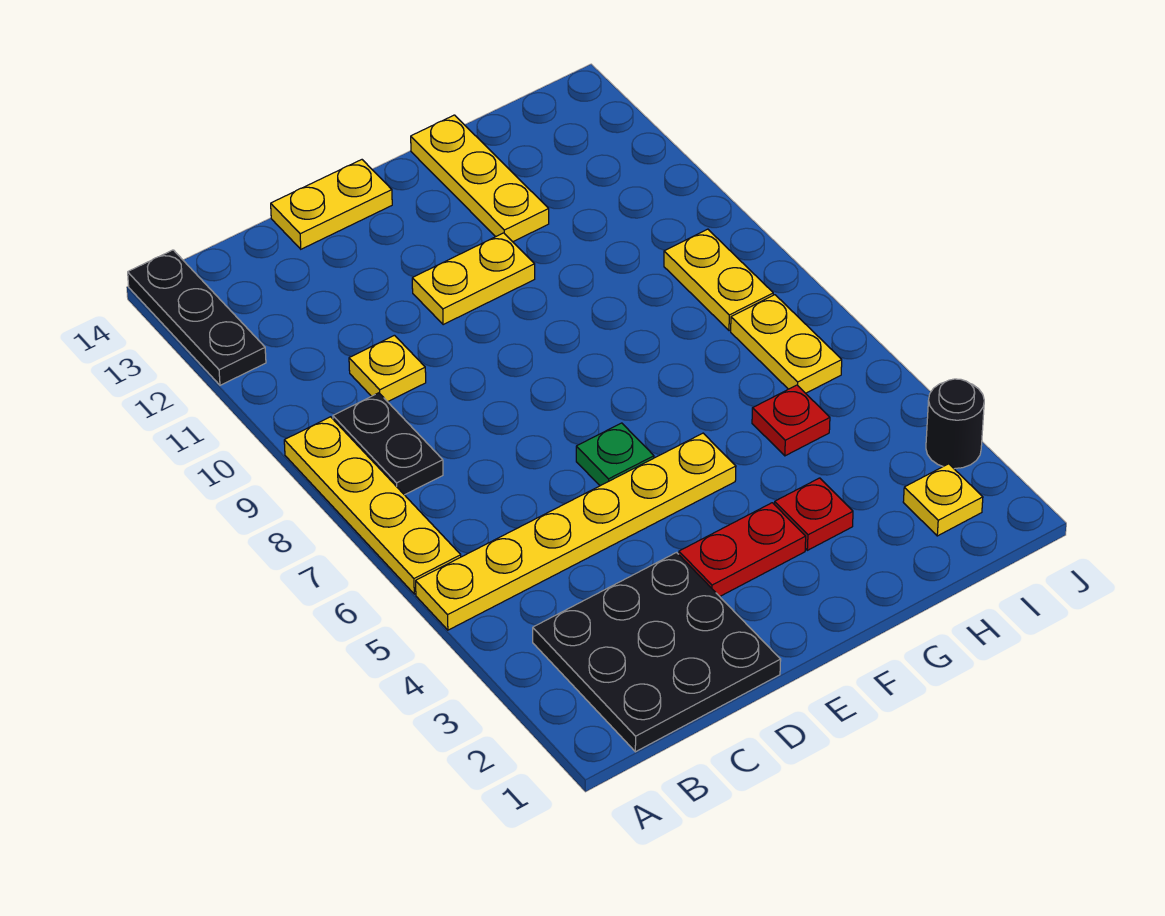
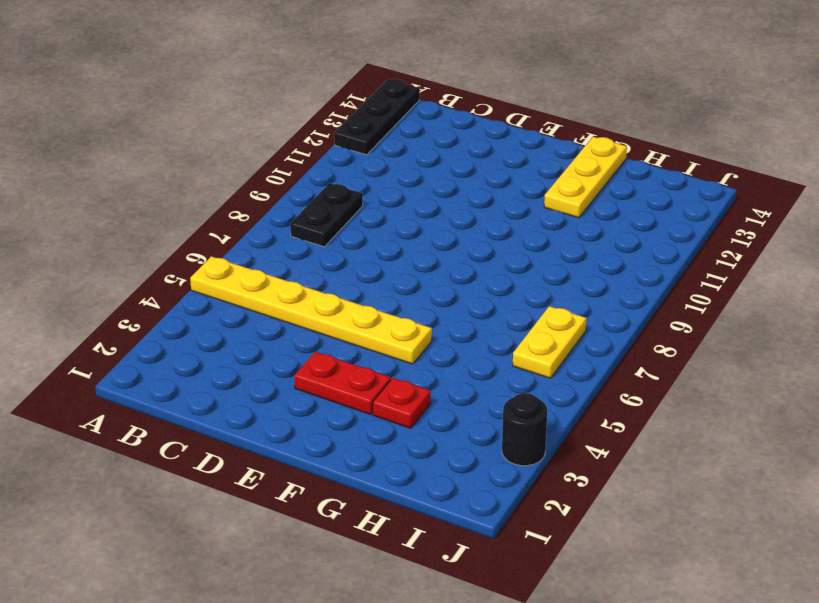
none -> yellow plate A6:A9 level 1
none -> black plate B1:D3 level 1
none -> yellow plate C10 level 1

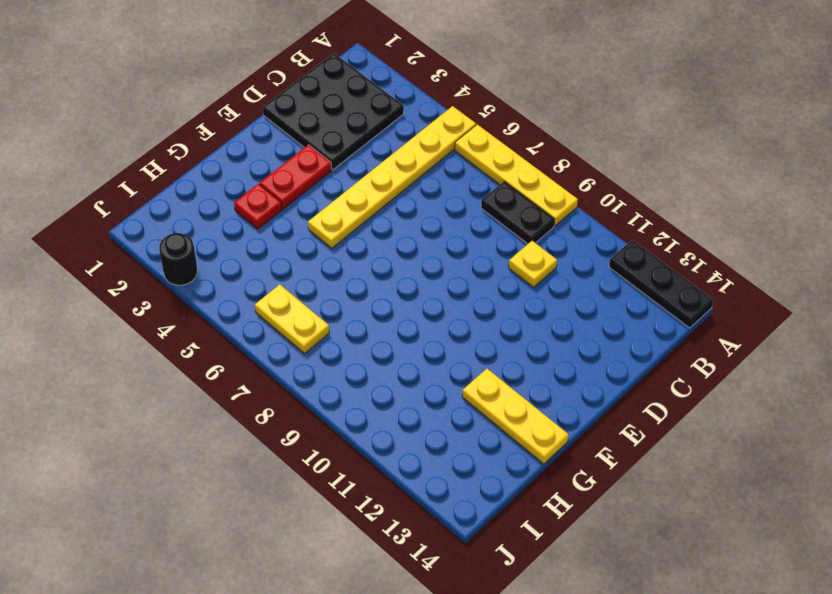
none -> yellow plate D14:E14 level 1
none -> green plate E6 level 1
none -> yellow plate E11:F11 level 1

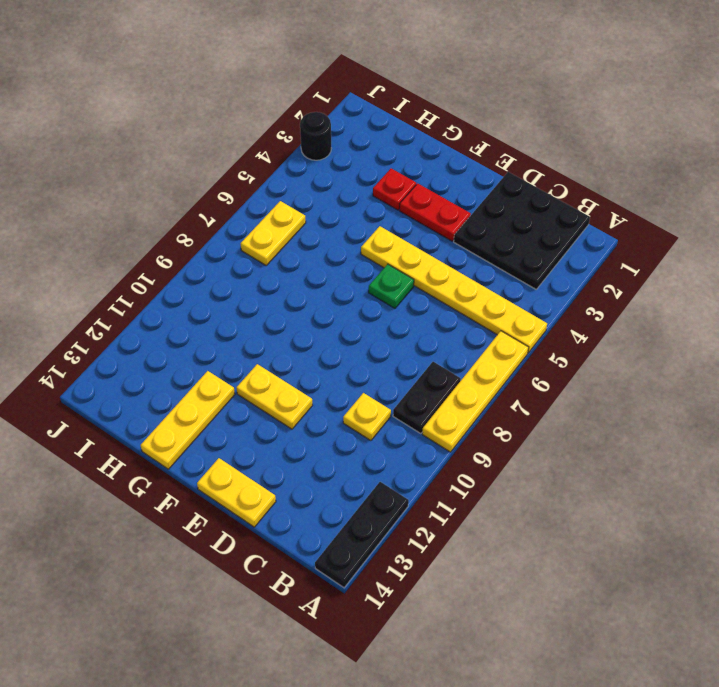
none -> red plate H5 level 1
none -> yellow plate I2 level 1
none -> yellow plate I8:I9 level 1

